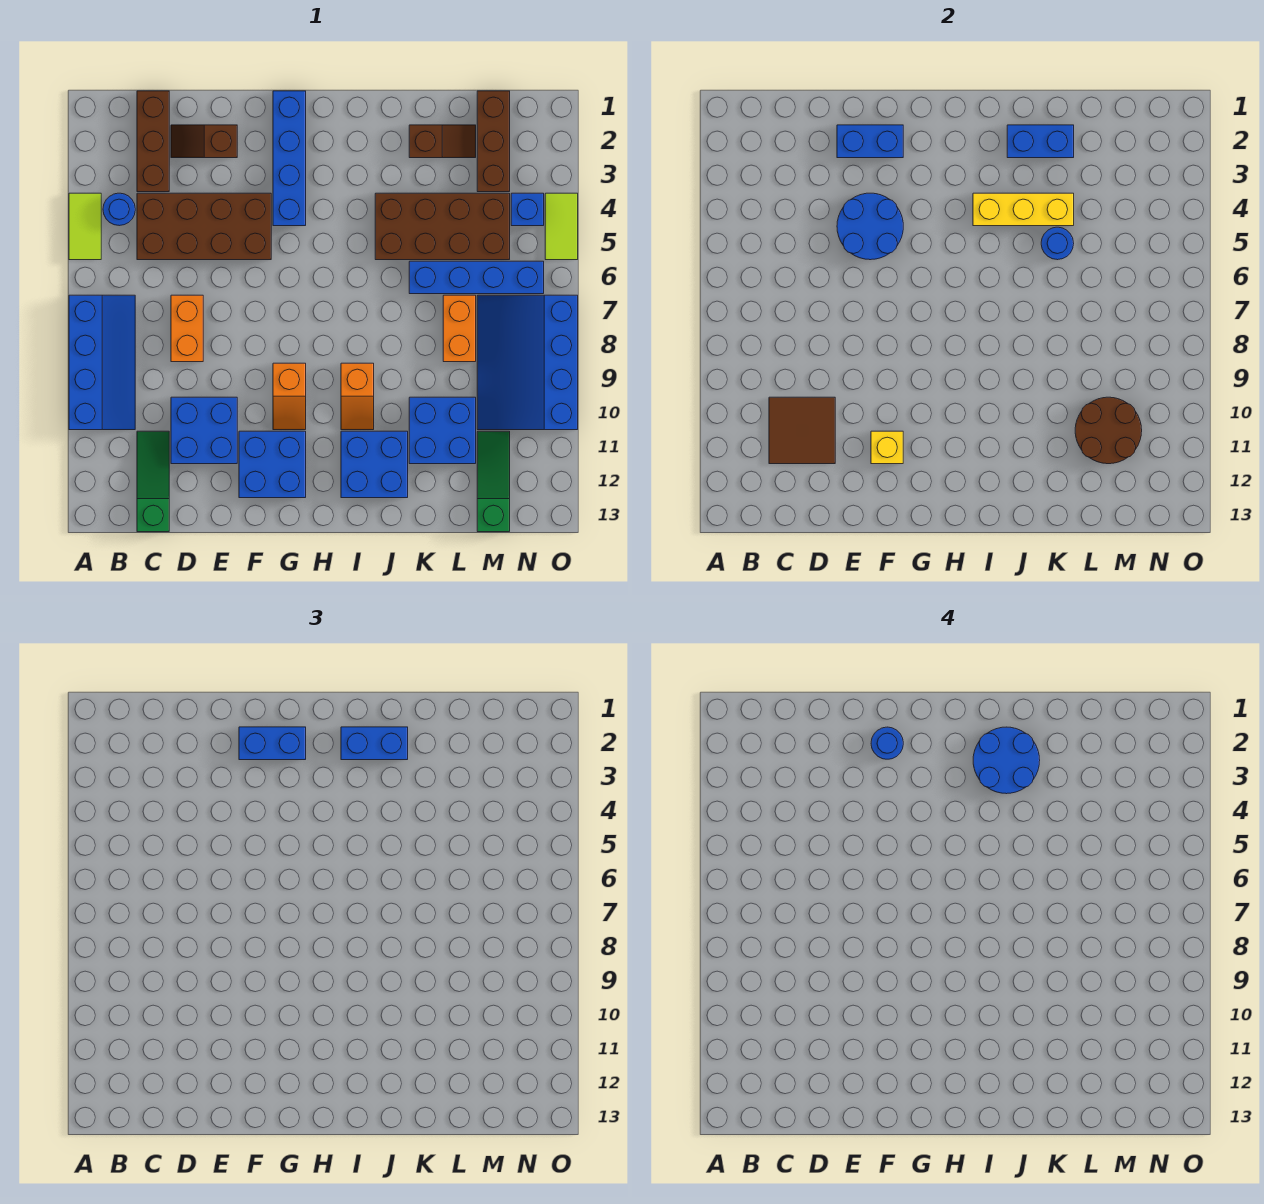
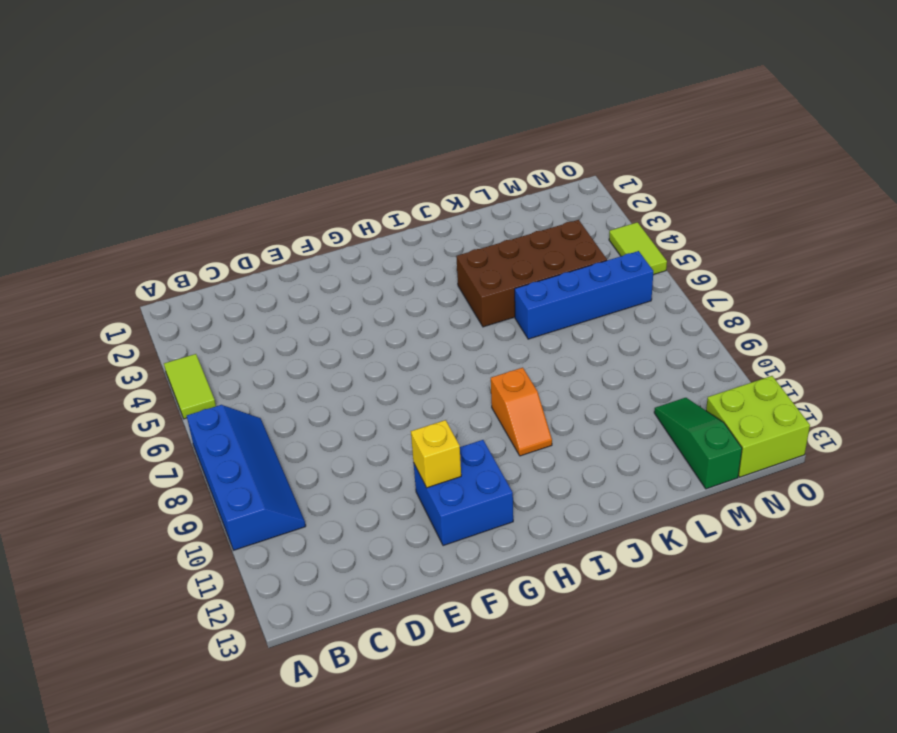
lime brick N12:O13 level 1 -> none
none -> blue round brick B4 level 1
none -> brown brick C1:C3 level 1
none -> brown brick C4:F5 level 1
none -> green slope C11:C13 level 1 top 13

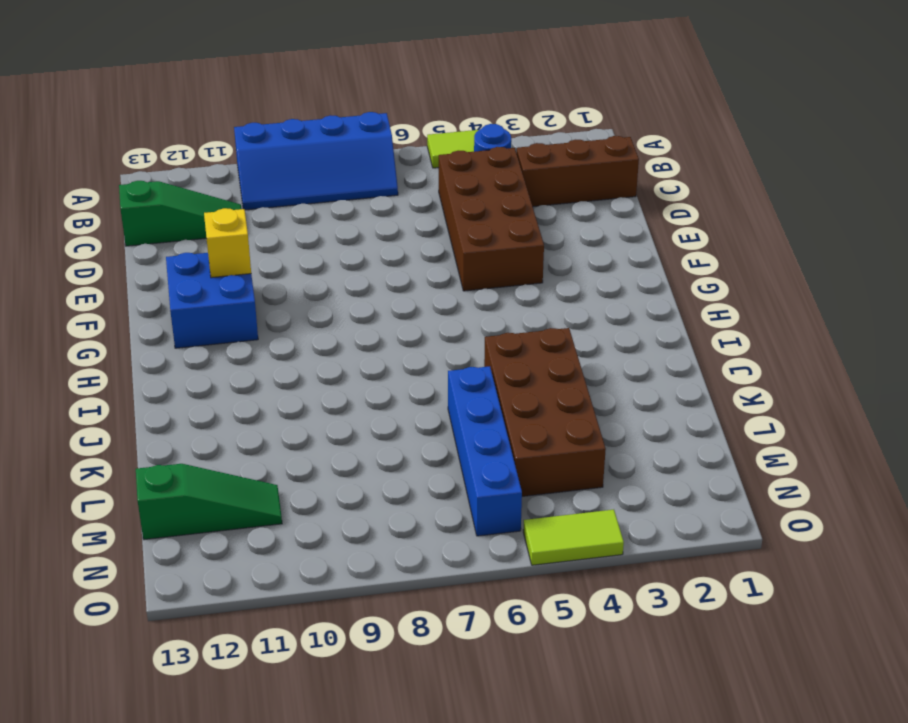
none -> brown slope D2:E2 level 1 top E
none -> orange brick D7:D8 level 1
none -> blue brick D10:E11 level 1
none -> blue brick G1:G4 level 1

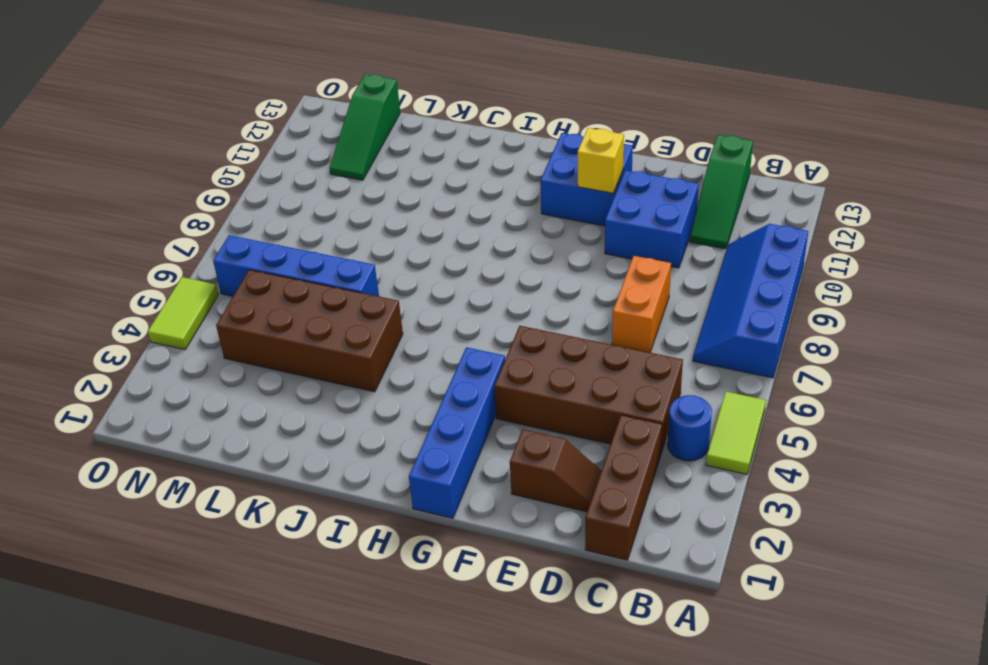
none -> orange slope G9:G10 level 1 top 9
none -> orange slope I9:I10 level 1 top 9
none -> blue brick I11:J12 level 1
none -> brown slope K2:L2 level 1 top K

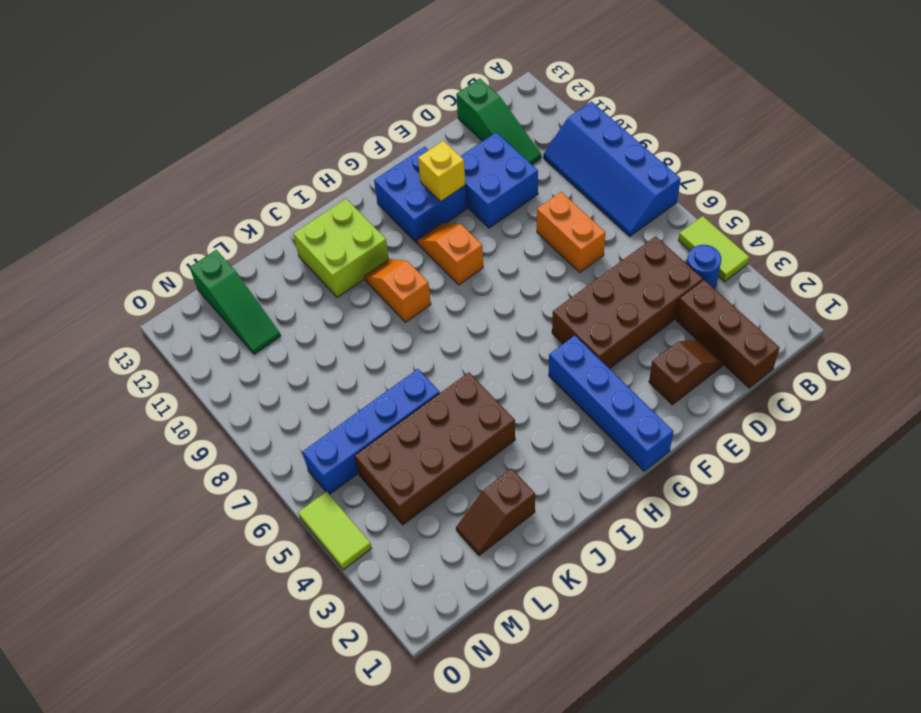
lime brick I11:J12 level 1 -> blue brick I11:J12 level 1
none -> blue brick K10:L11 level 1
none -> orange brick L7:L8 level 1
none -> brown brick M1:M3 level 1
none -> blue slope M7:O10 level 1 top O

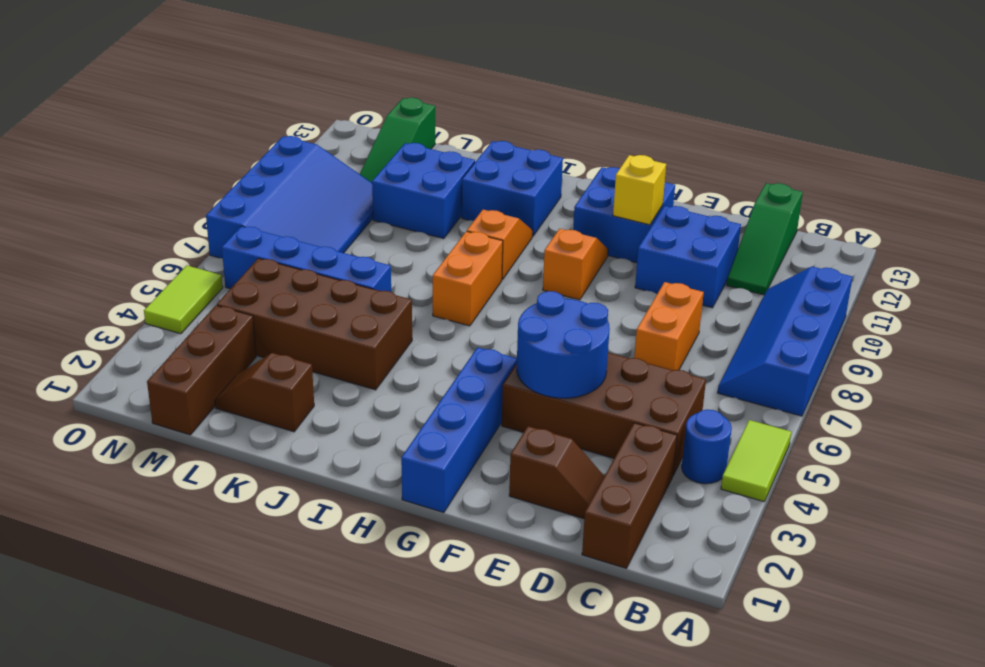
orange brick I7:I8 level 1 -> orange brick L7:L8 level 1
none -> blue brick N4 level 1
none -> brown tile C10:D11 level 2
none -> blue brick E2:F2 level 2
none -> yellow brick I4:K4 level 2

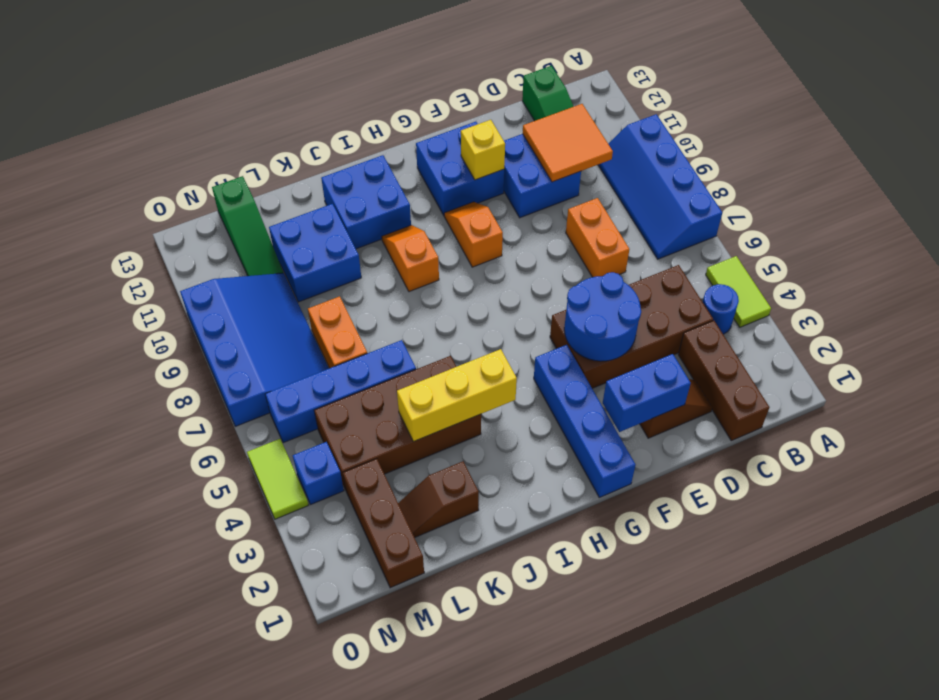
orange tile C10:D11 level 2 -> brown tile C10:D11 level 2
none -> blue brick J2:K2 level 2
none -> blue round brick K5 level 2
none -> brown round brick L10:M11 level 2
none -> blue brick F2:G2 level 3

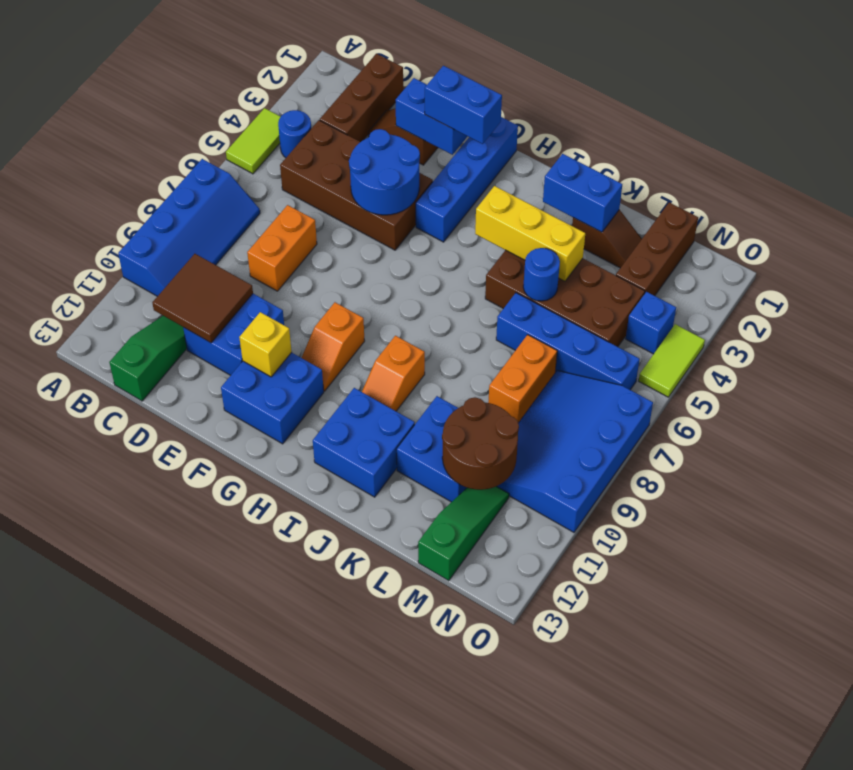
none -> blue brick I2:J2 level 3
none -> blue round brick F2 level 4
none -> blue round brick I2:J3 level 4

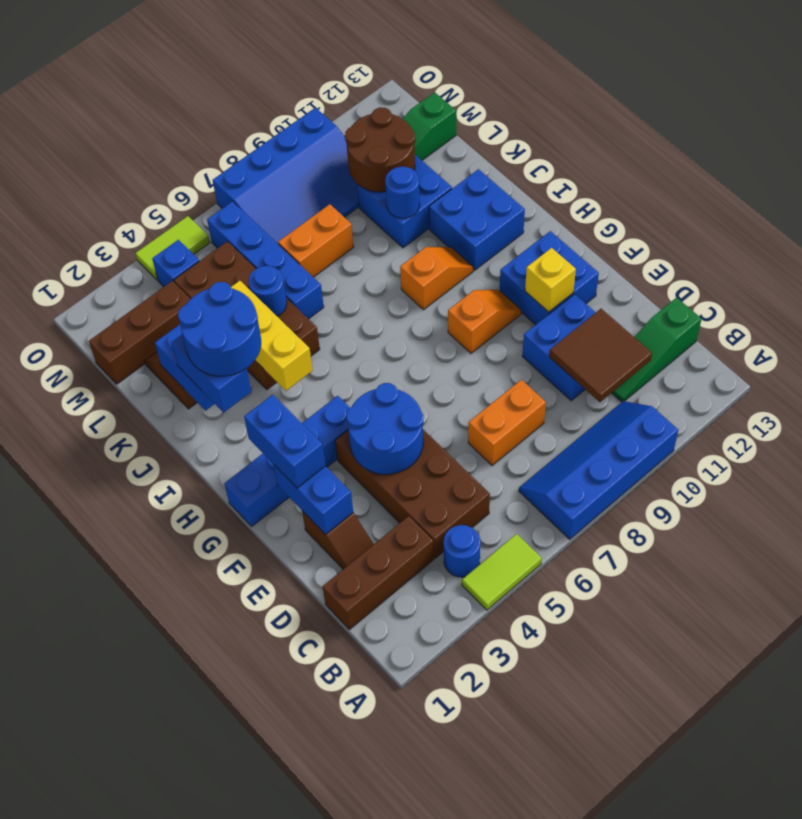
blue round brick K10 level 2 -> blue round brick F2 level 4

